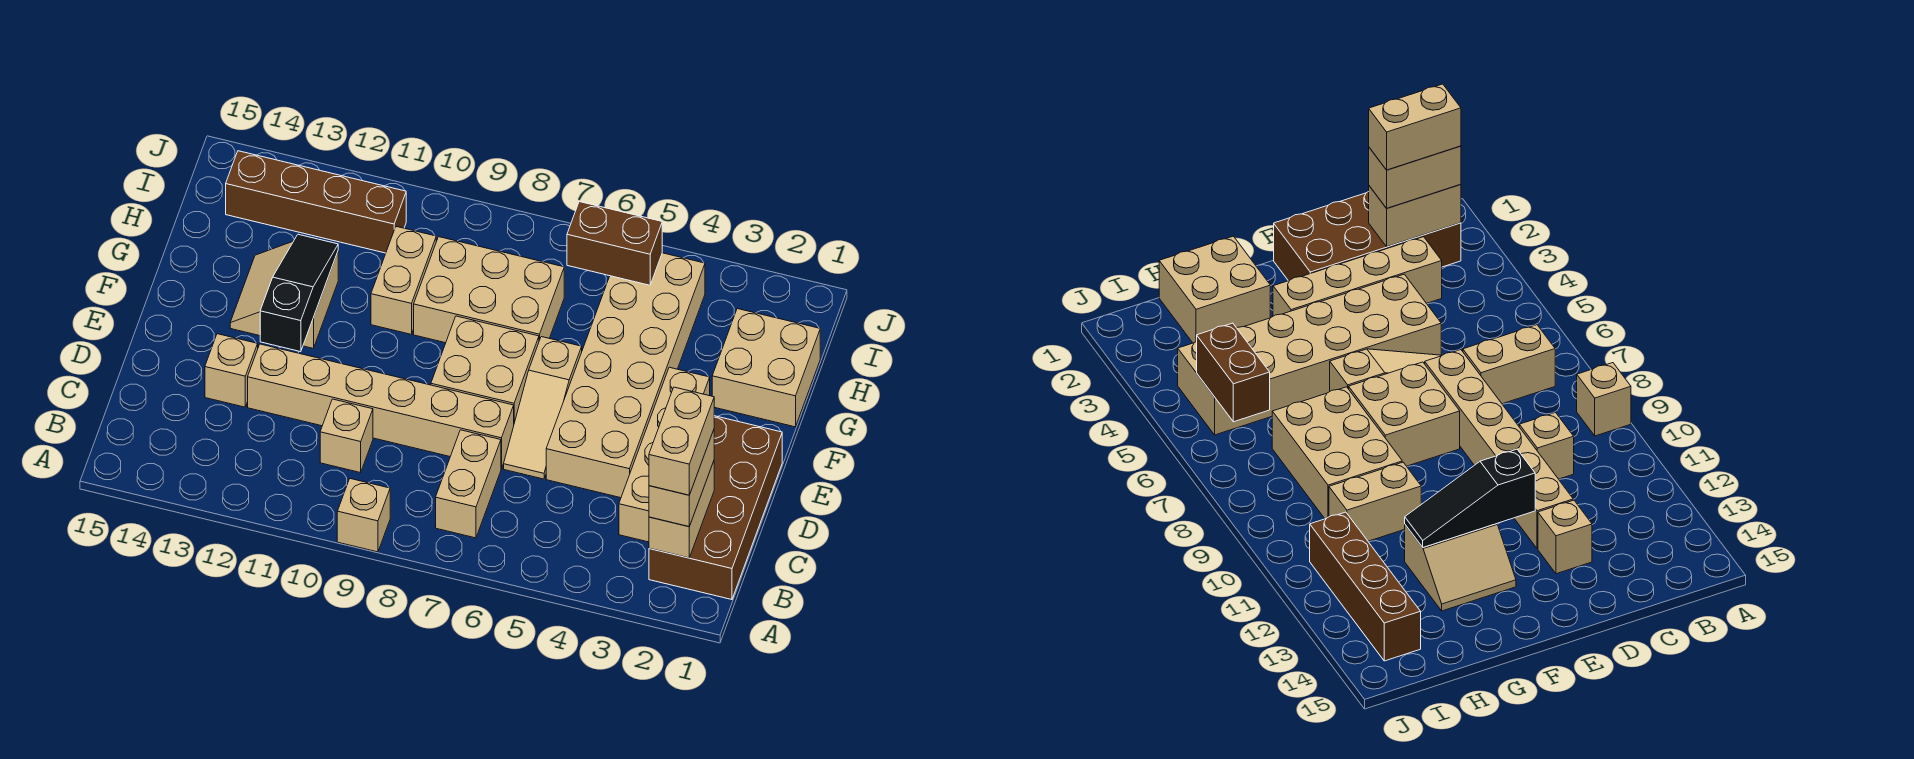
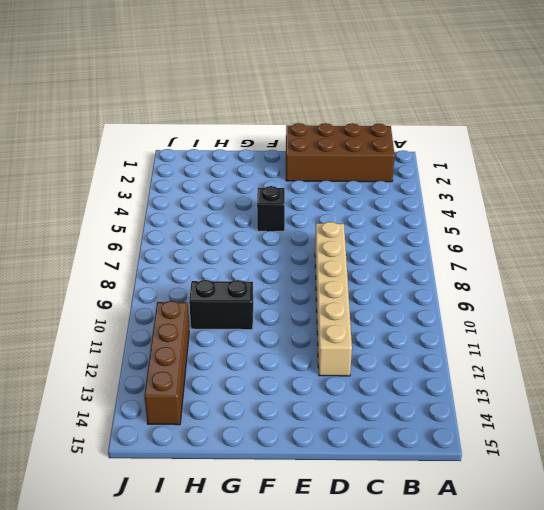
black brick F5 level 1 -> tan brick D4:I5 level 1
black brick G10:H10 level 1 -> tan brick G10:H10 level 1
none -> tan brick A9 level 1
none -> tan brick B7:C7 level 1
none -> tan brick C3:F3 level 1

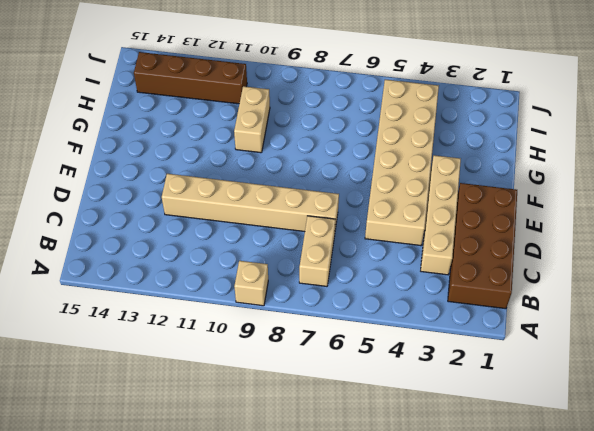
none -> tan brick C10 level 1
none -> tan slope D6:F6 level 1 top F
none -> tan brick D13 level 1

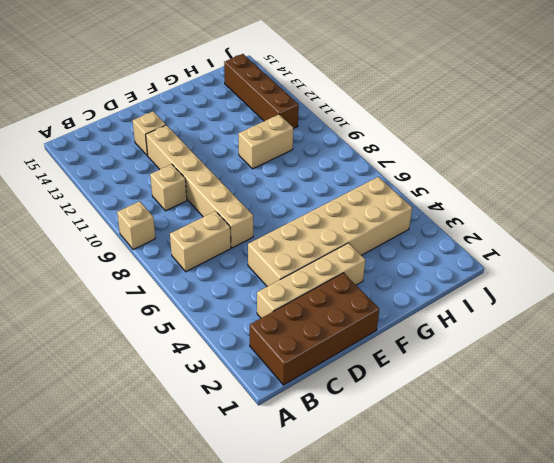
none -> tan slope D6:F6 level 1 top F
none -> tan brick E7:F8 level 1
none -> tan slope F12:G13 level 1 top 12

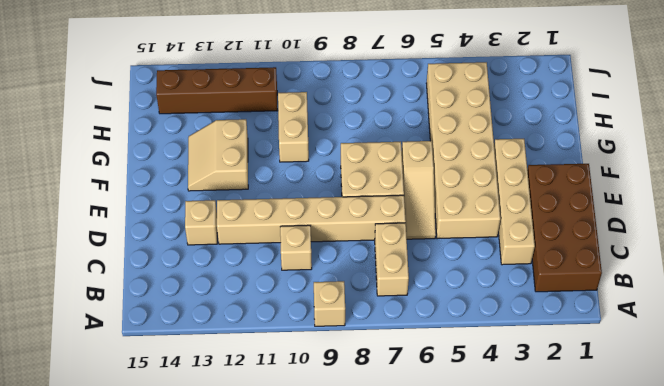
none -> tan brick G1:H2 level 1
none -> tan brick G7:H9 level 1
none -> tan brick B2:C2 level 2

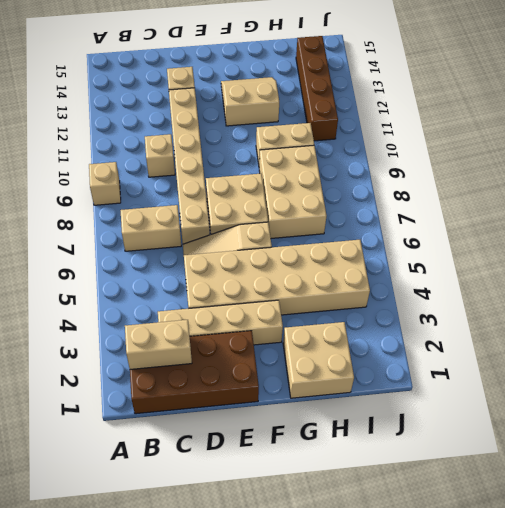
none -> black slope E12:G12 level 2 top E
none -> brown brick I5:I6 level 2
none -> tan brick B2:C2 level 3

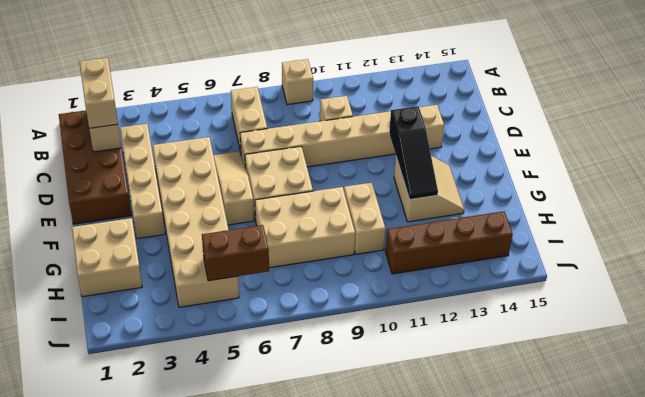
none -> tan brick B2:C2 level 4

